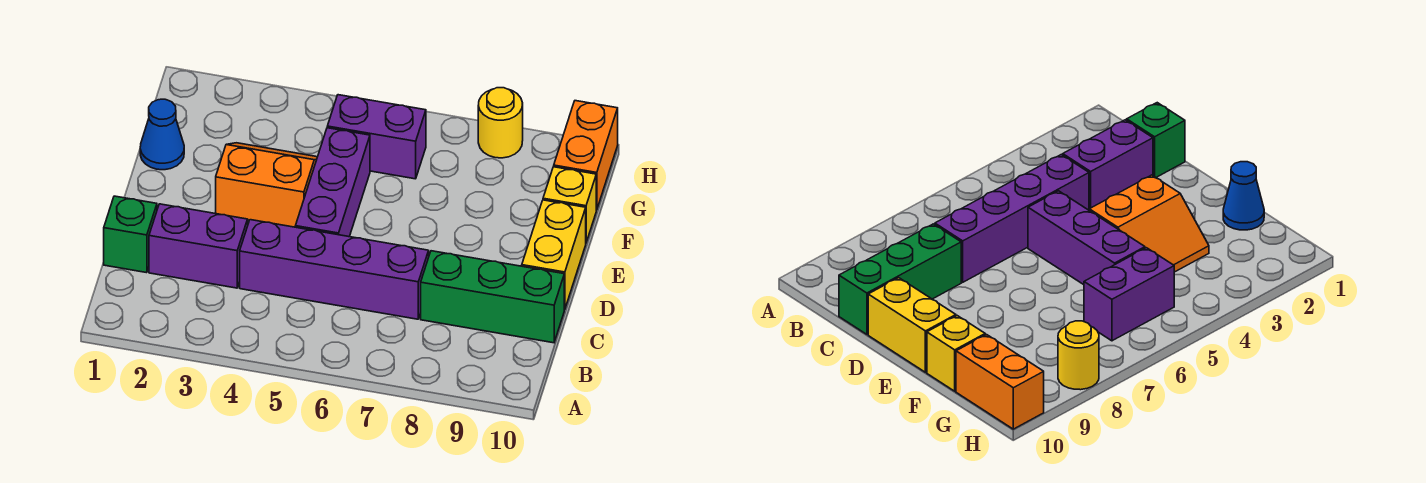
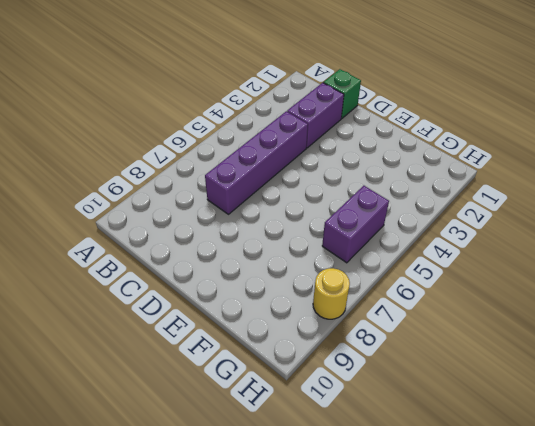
none -> green brick C8:C10 level 1
none -> purple brick D5:F5 level 1
none -> yellow brick D10:E10 level 1

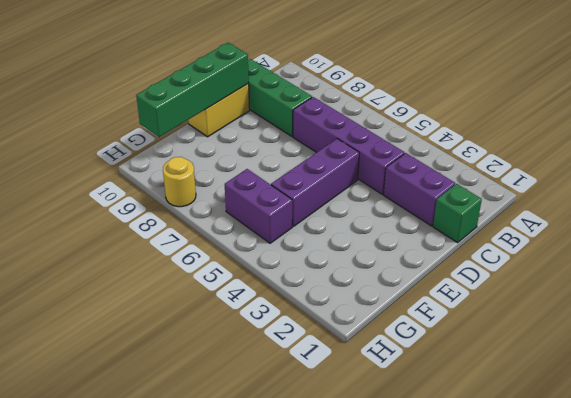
green brick D10:G10 level 2 -> none
none -> orange slope E3:F4 level 1 top E
none -> blue cone F1 level 1
none -> yellow brick F10 level 1

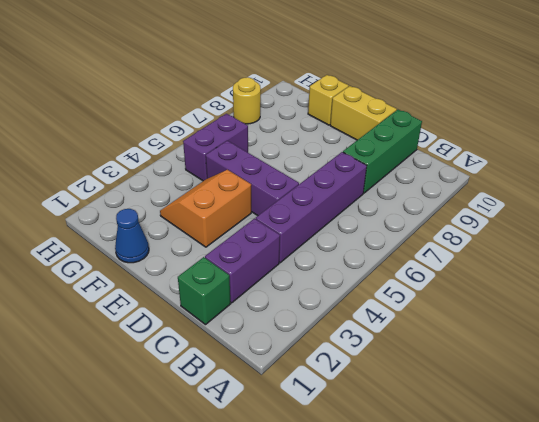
none -> orange brick G10:H10 level 1

